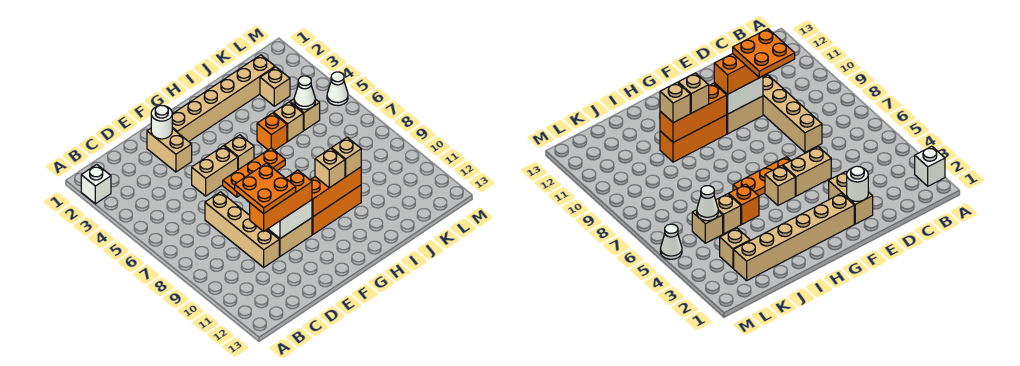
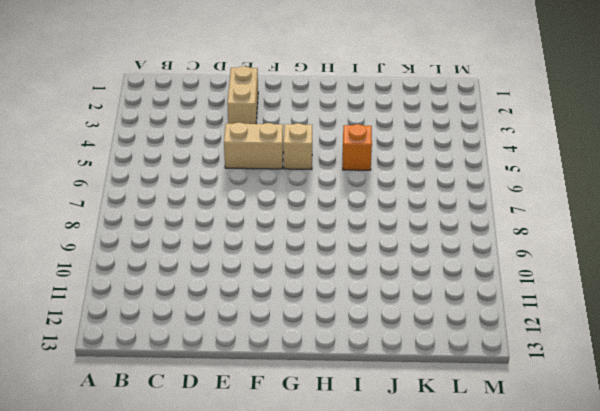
none -> white brick A2 level 1
none -> tan brick D7:D10 level 1
none -> tan brick E10:F10 level 1

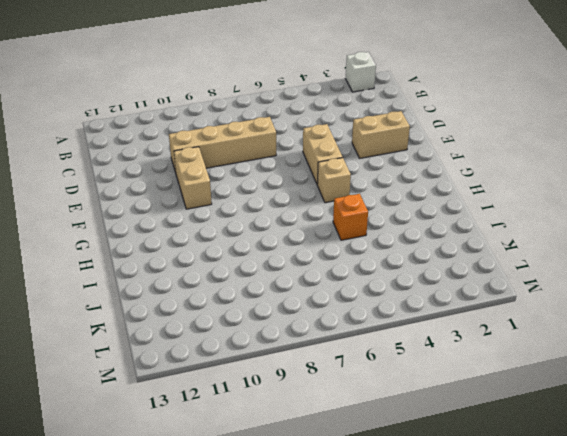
none -> tan brick F2:K2 level 1
none -> orange plate F6:H6 level 1
none -> orange brick G10:I10 level 1

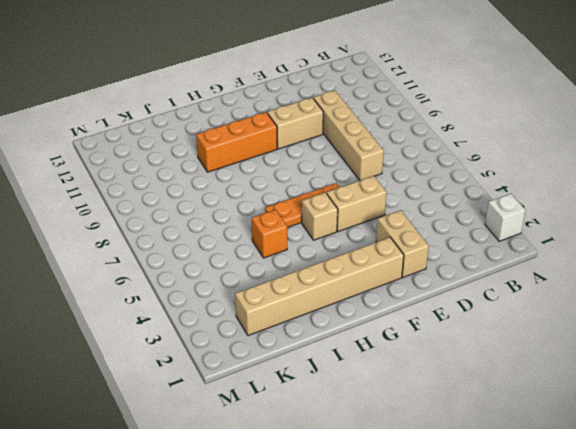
none -> tan brick J5 level 1
none -> tan brick K3 level 1
none -> tan brick K5 level 1

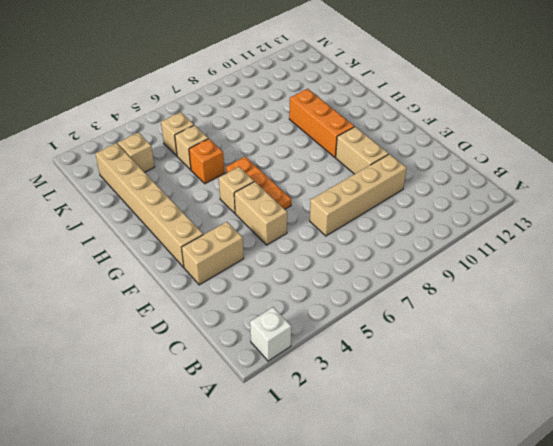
none -> white cone M5 level 1
none -> white round brick E2 level 2
none -> white brick E10:F10 level 2

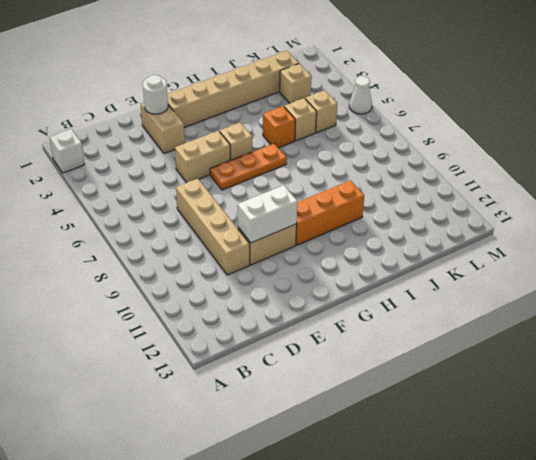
none -> orange brick G10:I10 level 2
none -> white cone K5 level 2
none -> orange brick D10:F10 level 3

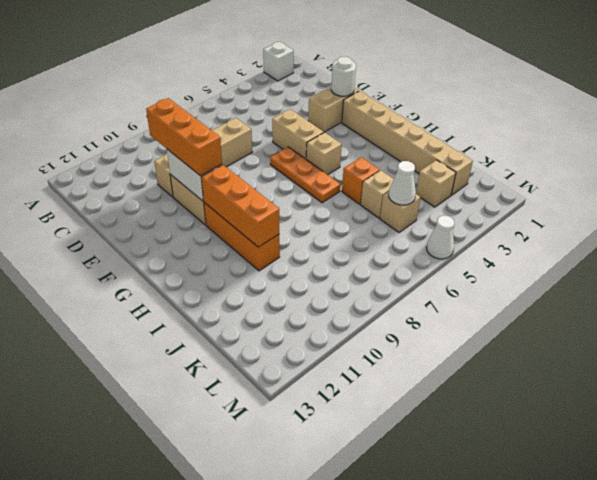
none -> tan brick H10 level 3
none -> tan brick I10 level 3
none -> orange plate D9:E10 level 4

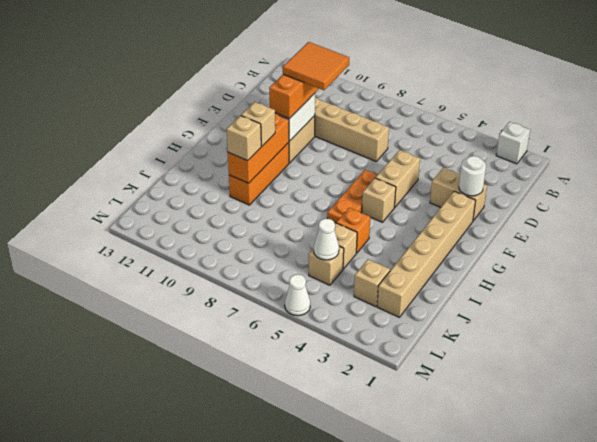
orange tile D9:E10 level 4 -> orange plate D9:E10 level 4

